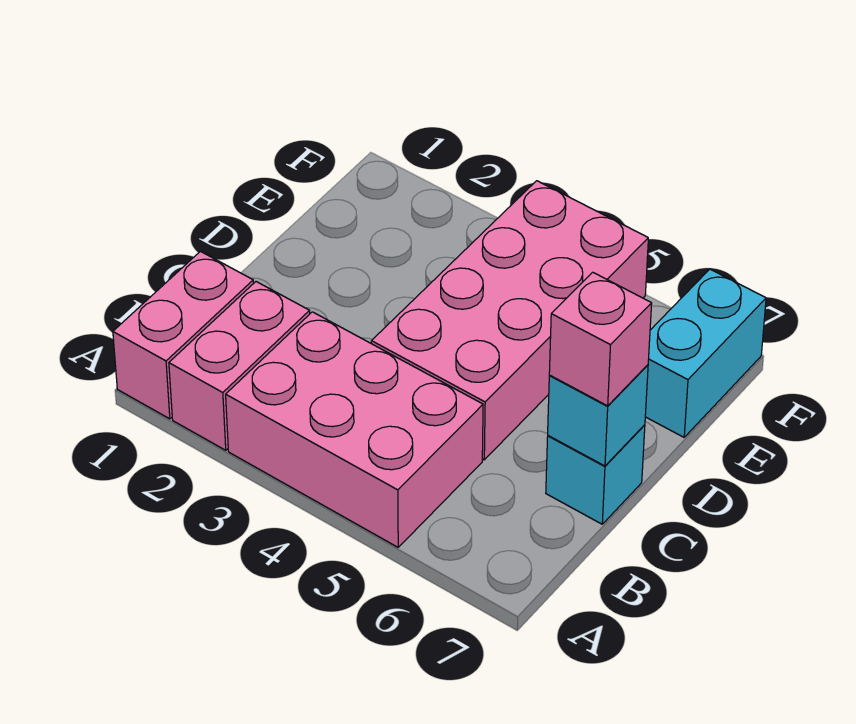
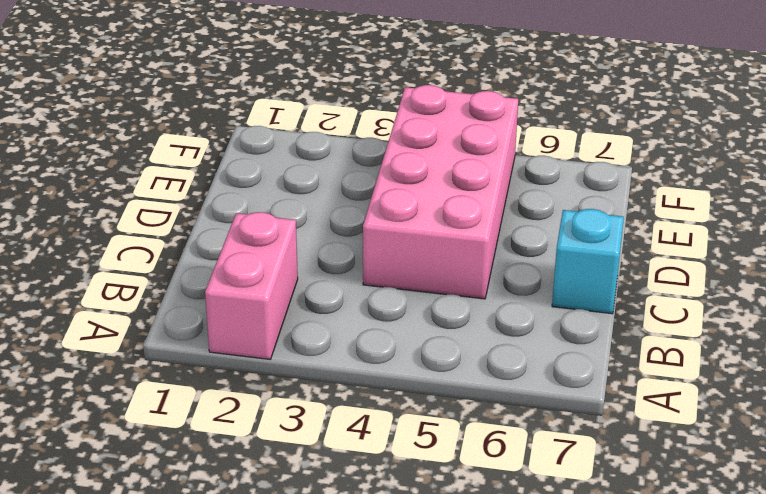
none -> pink brick A1:B1 level 1
none -> pink brick A3:B5 level 1

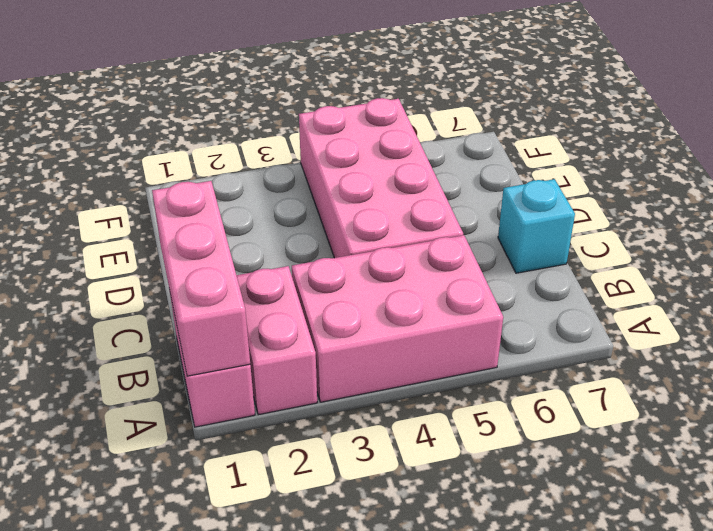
pink brick A1:C1 level 2 -> none
none -> cyan brick E7:F7 level 1
none -> cyan brick C7 level 2

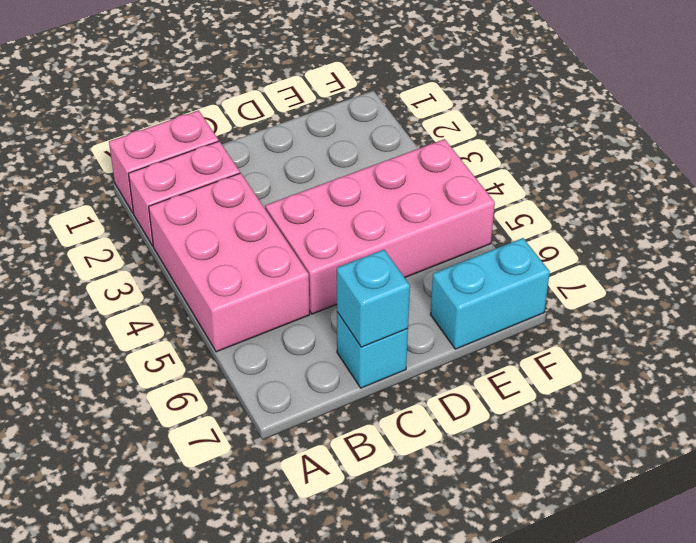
none -> pink brick C7 level 3

